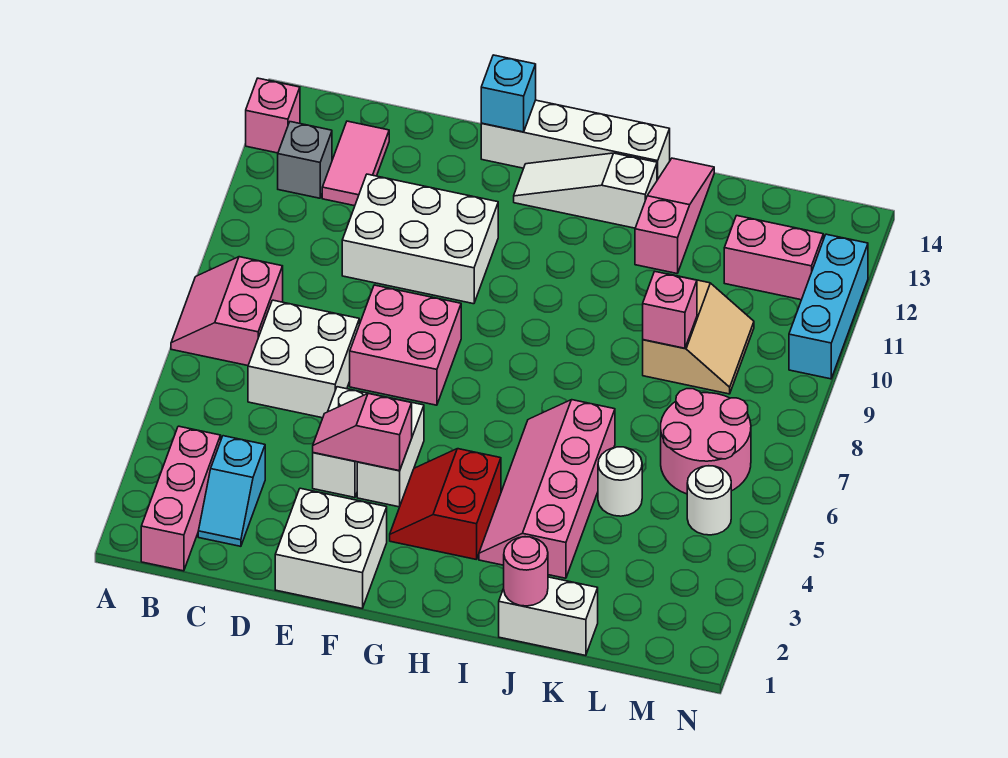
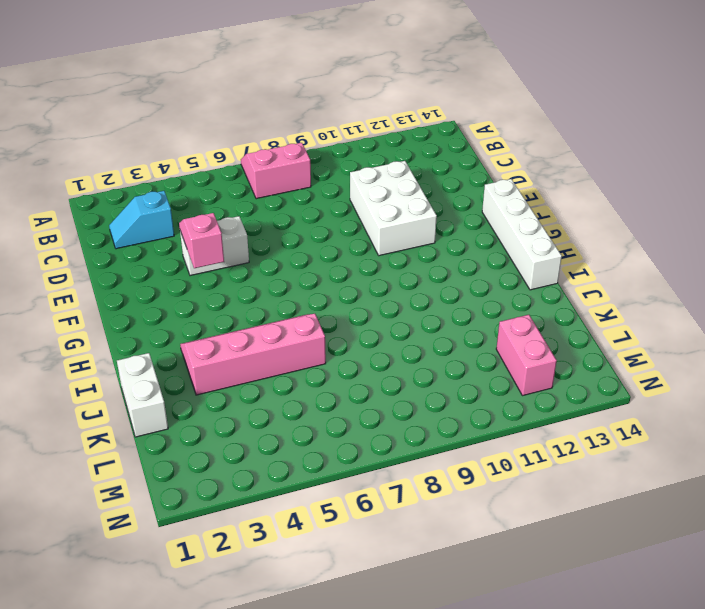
none -> pink brick A13 level 1
none -> pink brick B1:B3 level 1
none -> grey brick B12 level 1

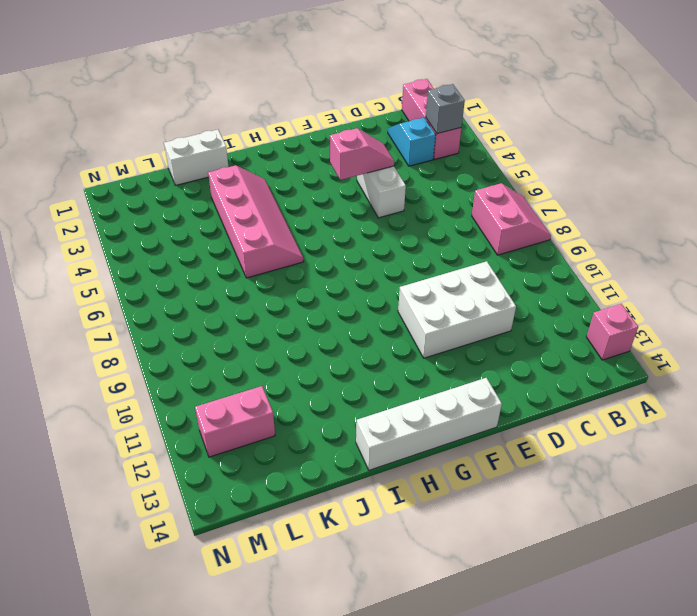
grey brick B3 level 2 -> grey brick B12 level 1
none -> white brick C6:D7 level 1
none -> pink tile C12:C13 level 1
none -> white brick E1:F2 level 1

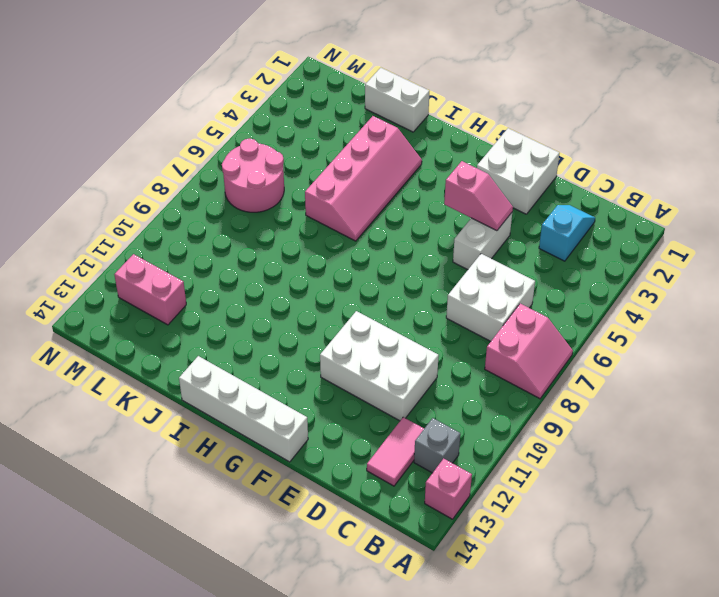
none -> pink brick B1:B3 level 1
none -> pink brick E7:F8 level 1
none -> white brick F4:F5 level 1

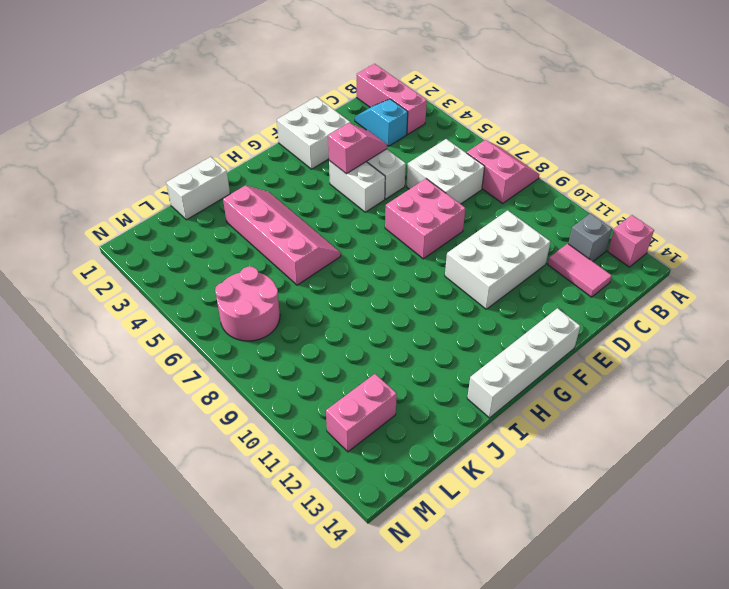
none -> red slope G3:H4 level 1 top H
none -> white slope G13:I13 level 1 top I
none -> pink slope J12:J14 level 1 top 12

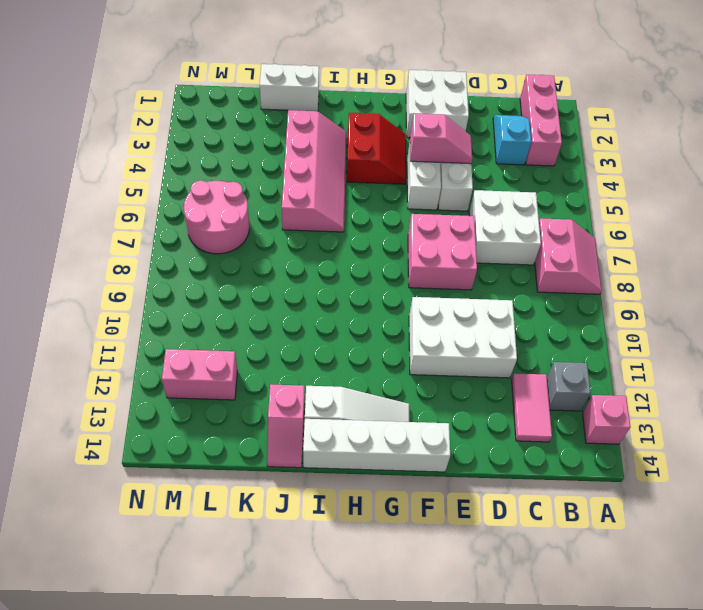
pink slope J13:J14 level 1 top 13 -> pink slope J12:J14 level 1 top 12
none -> white round brick K5 level 1
none -> tan slope K9:L10 level 1 top K
none -> white round brick M5 level 1

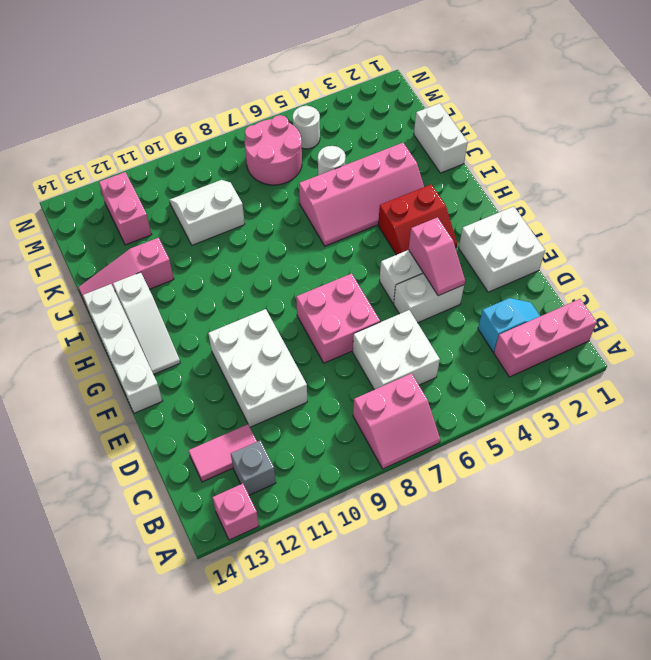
white slope K9:L10 level 1 top K -> tan slope K9:L10 level 1 top K
none -> cyan brick N10:N12 level 1
none -> cyan brick F14 level 2
none -> pink round brick J1 level 2

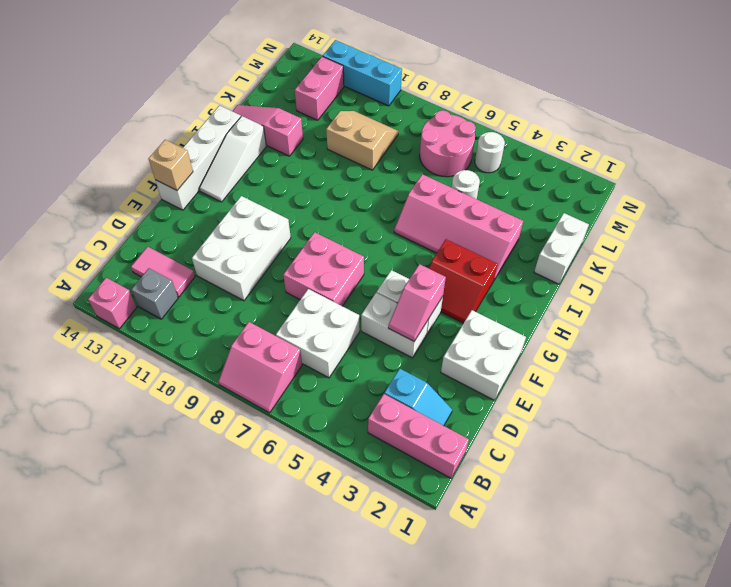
tan brick F14 level 2 -> cyan brick F14 level 2
none -> pink round brick J1 level 2
none -> pink brick K9 level 2

